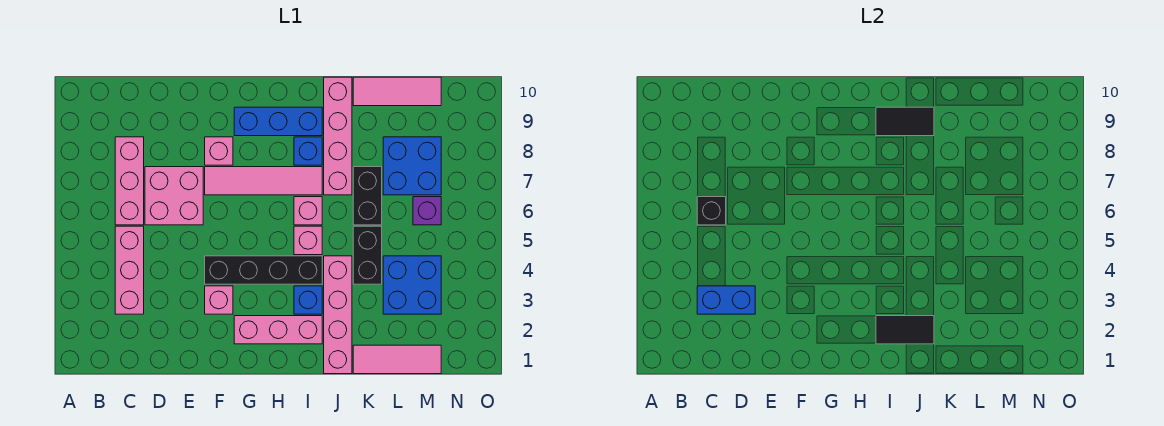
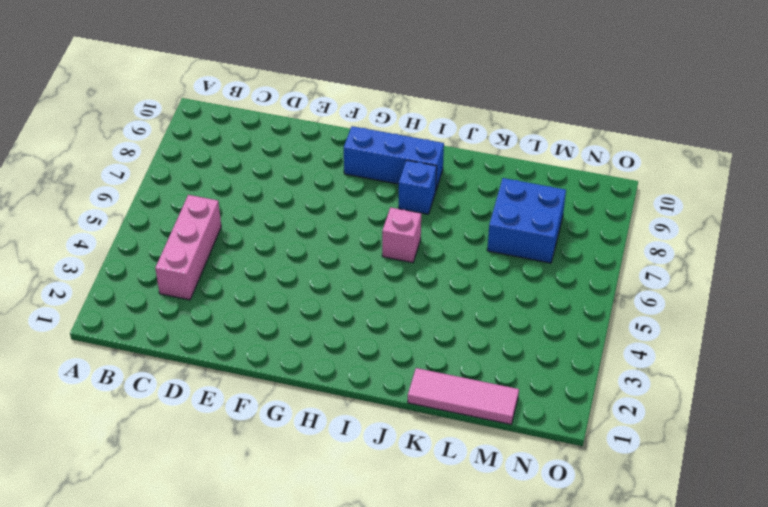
none -> pink brick C6:C8 level 1
none -> pink brick D6:E7 level 1
none -> pink brick F3 level 1

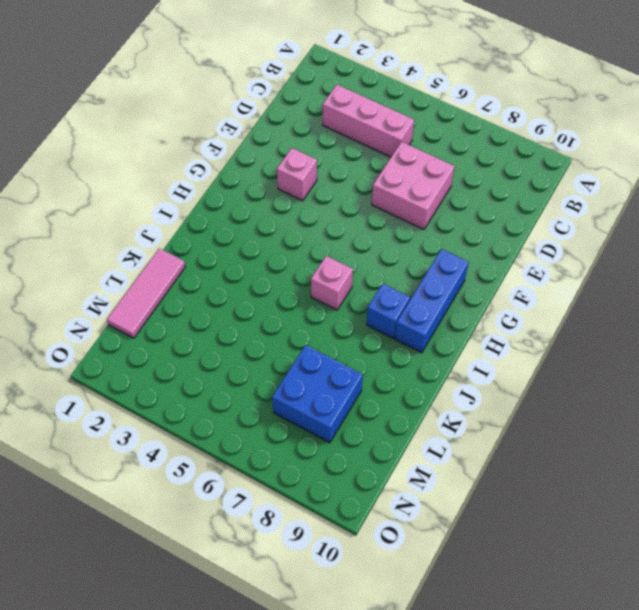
none -> pink brick C6:C8 level 1
none -> black brick F4:I4 level 1
none -> pink tile F7:I7 level 1

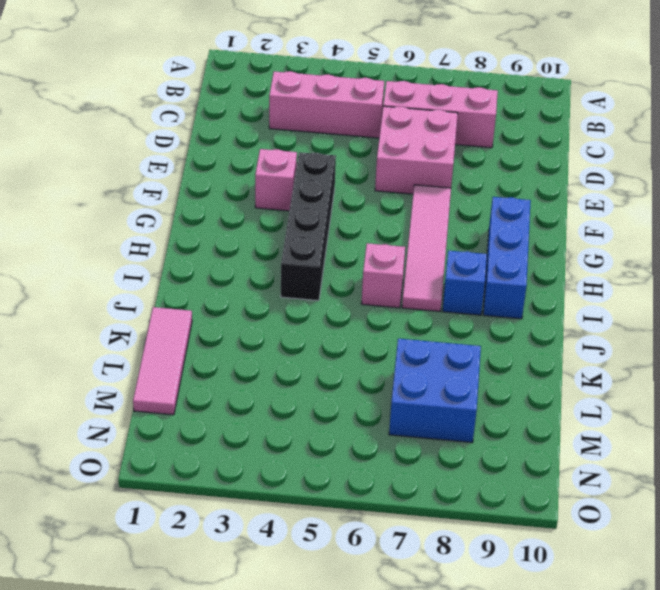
none -> pink brick F8 level 1
none -> pink brick G2:I2 level 1
none -> blue brick I3 level 1

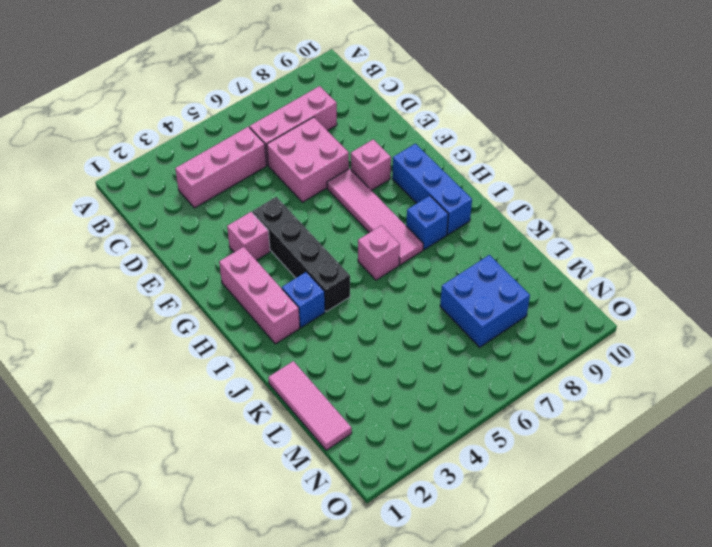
none -> pink brick I5 level 1
none -> pink brick J1:J4 level 1
none -> pink brick J7:J10 level 1

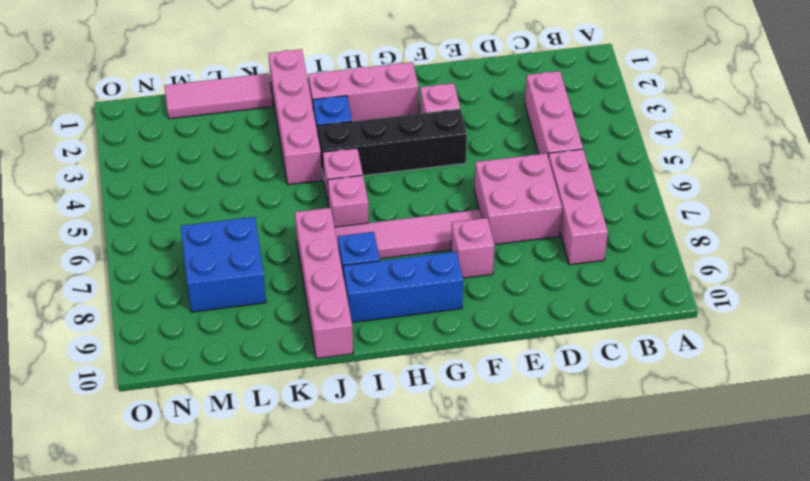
none -> black brick K4:K5 level 1
none -> black brick K6:K7 level 1
none -> pink tile K10:M10 level 1

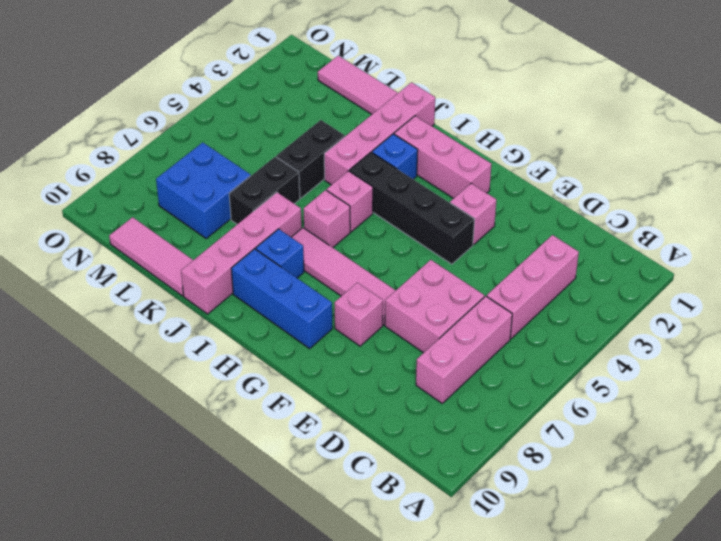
none -> blue brick L3:M4 level 1
none -> purple brick M6 level 1
none -> blue brick C3:D3 level 2

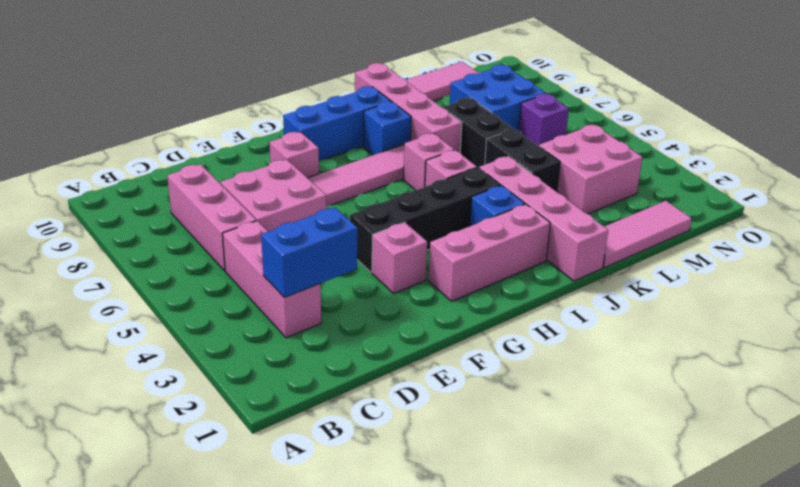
pink brick L3:M4 level 1 -> blue brick L3:M4 level 1
none -> black brick C6 level 2
none -> black tile I2:J2 level 2
none -> black tile I9:J9 level 2

